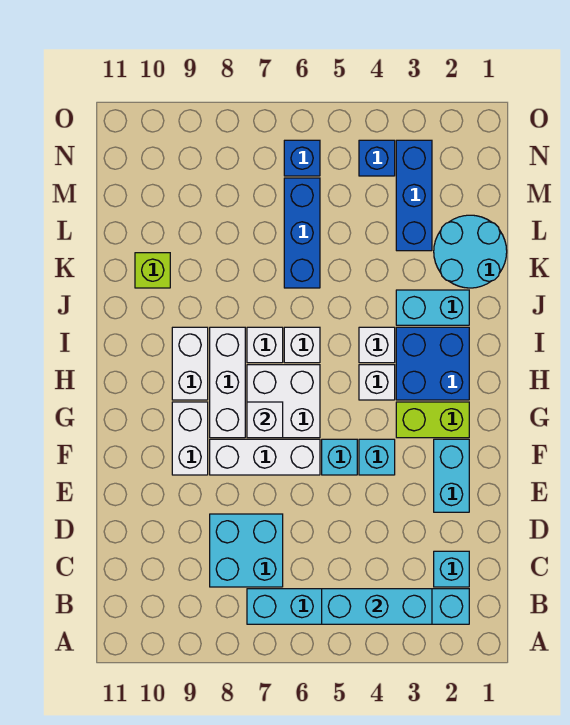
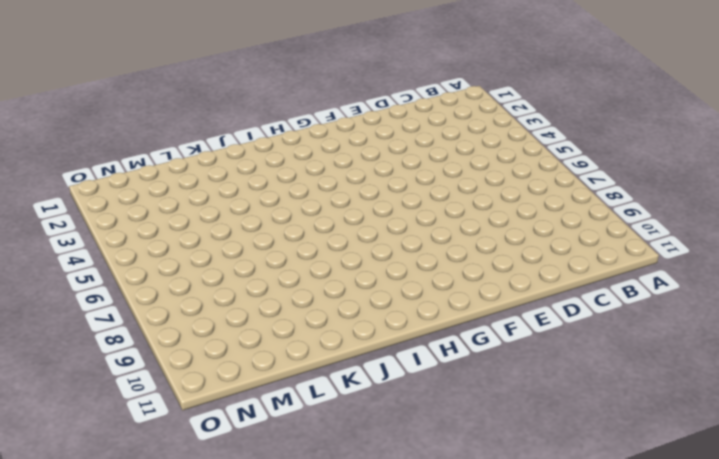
none -> cyan brick B2:B7 level 1
none -> cyan brick C2 level 1
none -> cyan brick C7:D8 level 1

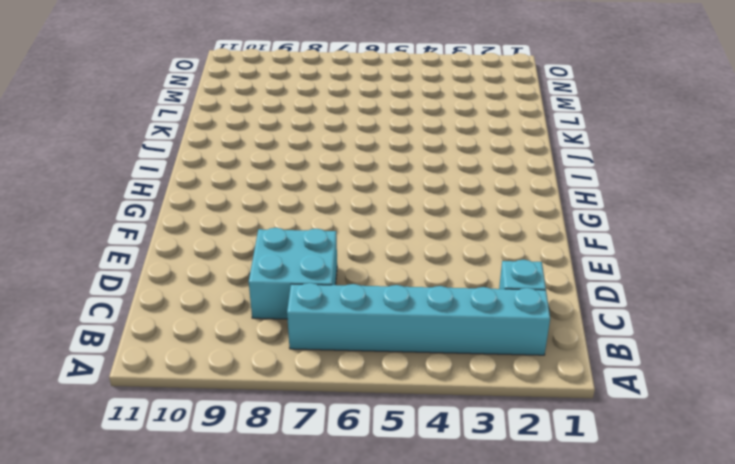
none -> cyan brick E2:F2 level 1
none -> cyan brick F4 level 1
none -> cyan brick F5 level 1

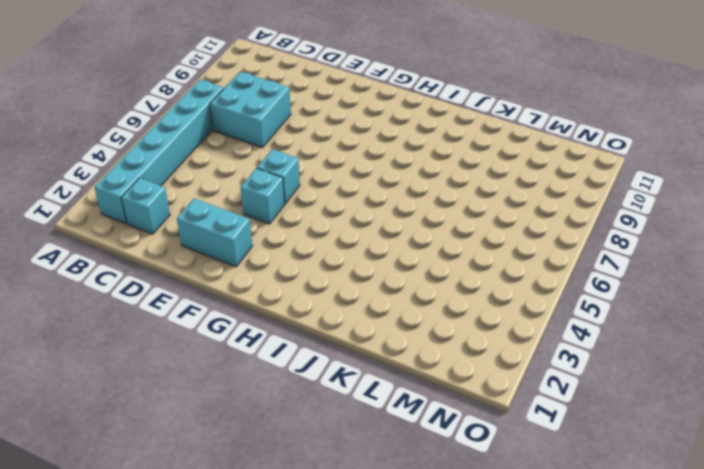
none -> white brick F6:F8 level 1
none -> white brick F9:G9 level 1
none -> lime brick G2:G3 level 1

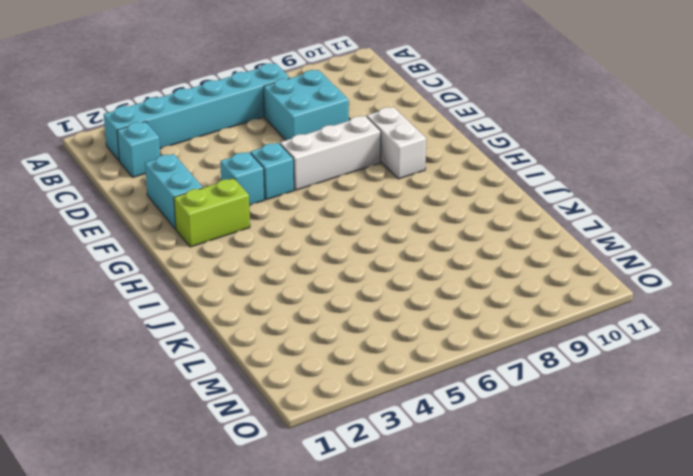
none -> white brick G6:H7 level 1
none -> white brick G8:I8 level 1
none -> blue brick H2:I3 level 1

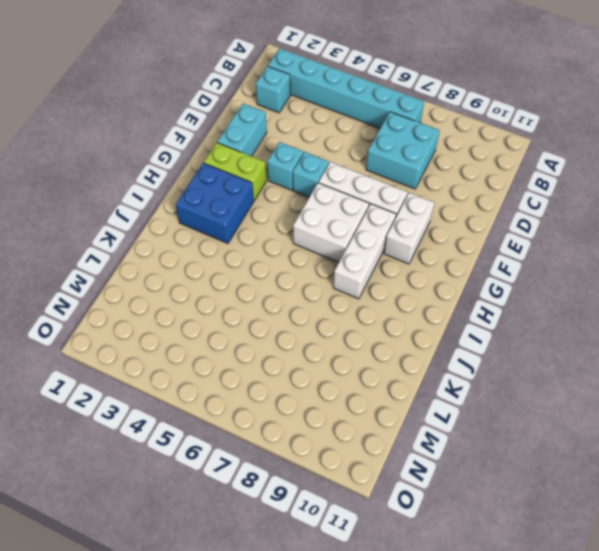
none -> white brick H4 level 1
none -> white brick H9:I9 level 1
none -> white brick I4 level 1

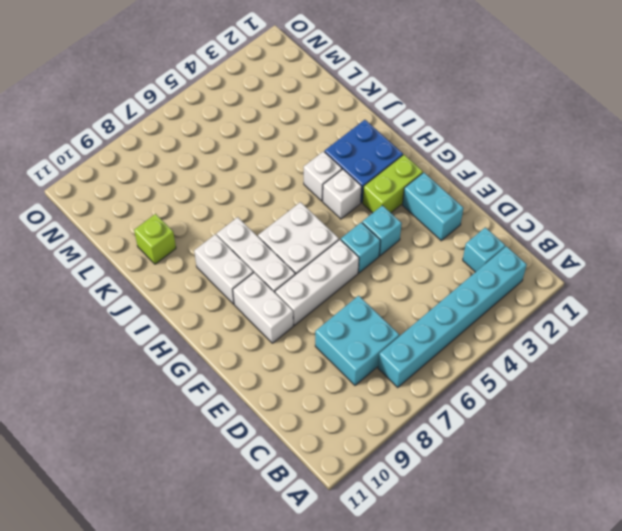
none -> white brick I6 level 1
none -> white brick I7 level 1
none -> cyan brick J2:J3 level 1

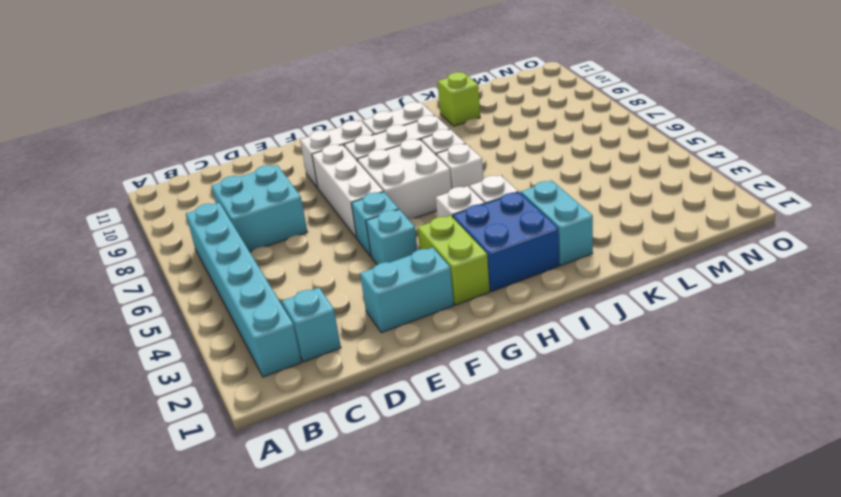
none -> cyan round brick K1:L2 level 1
none -> blue brick K6:M6 level 1
none -> blue brick L3:N3 level 1

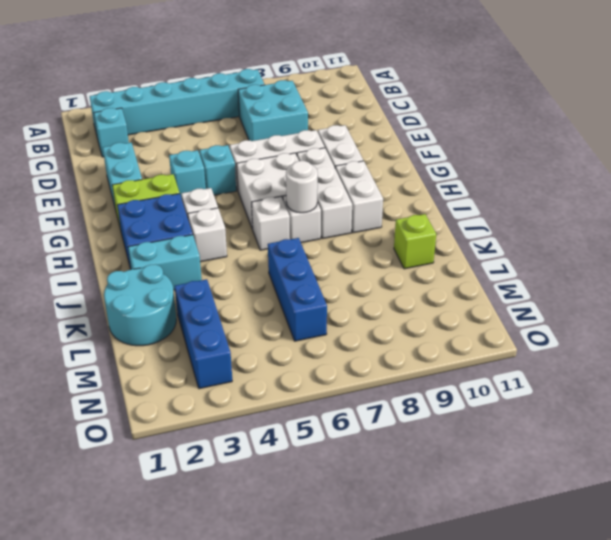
white round brick I7 level 2 -> none
none -> blue brick N4 level 1
none -> blue brick N6 level 1
none -> cyan brick B3:B5 level 2

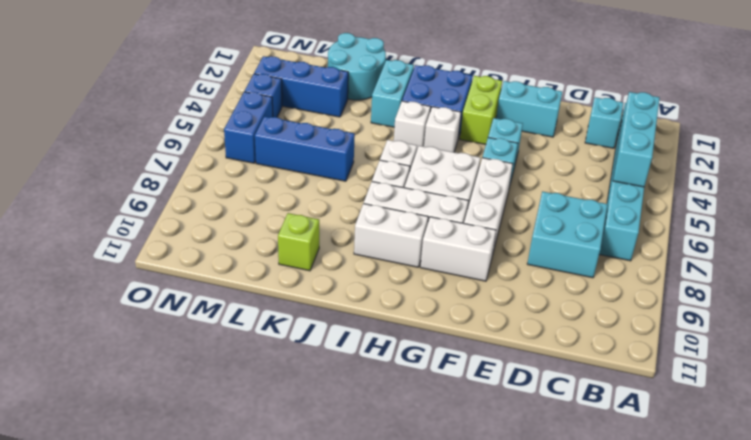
blue brick N5:N6 level 1 -> blue brick N6 level 1
none -> white brick G7 level 2

